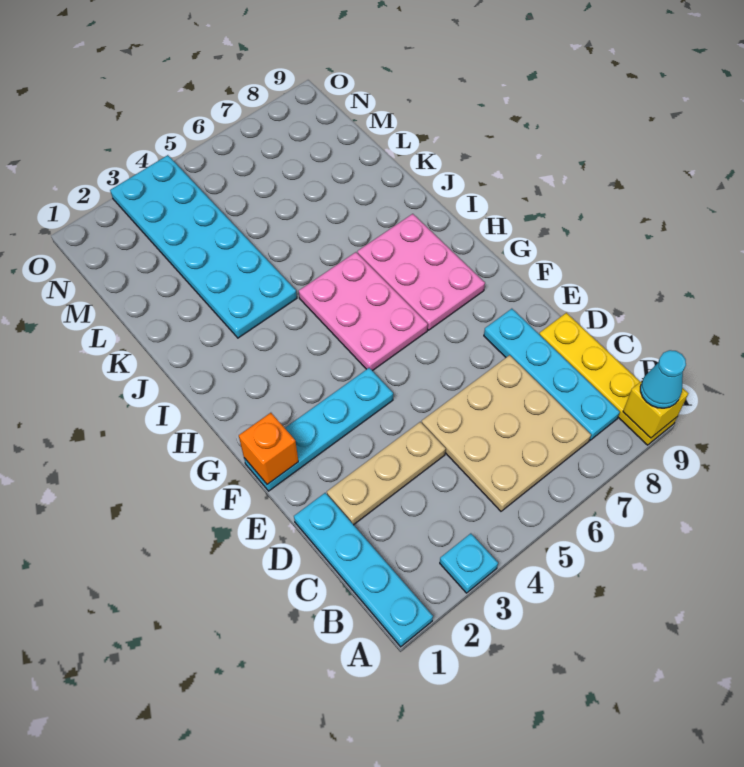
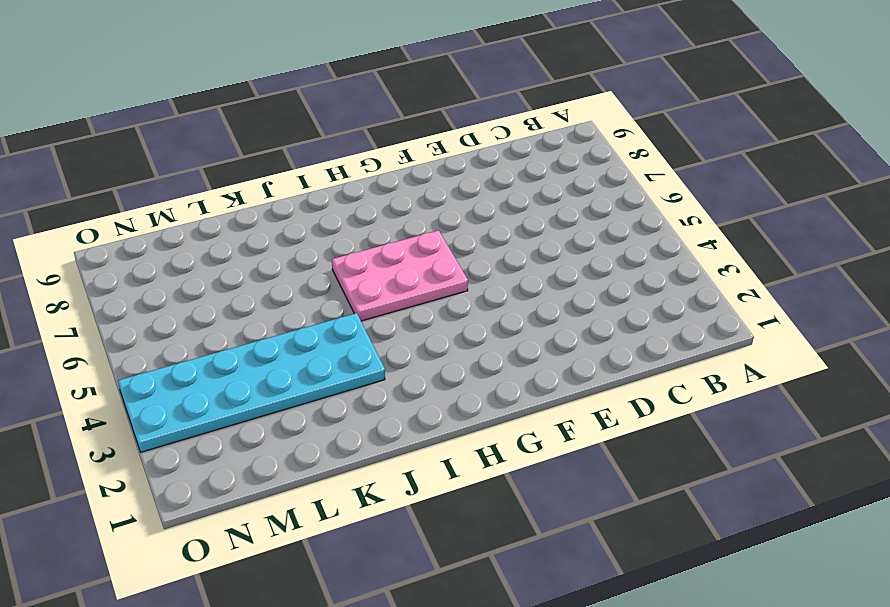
none -> cyan plate A1:D1 level 1
none -> cyan plate A3 level 1
none -> yellow plate A9:D9 level 1

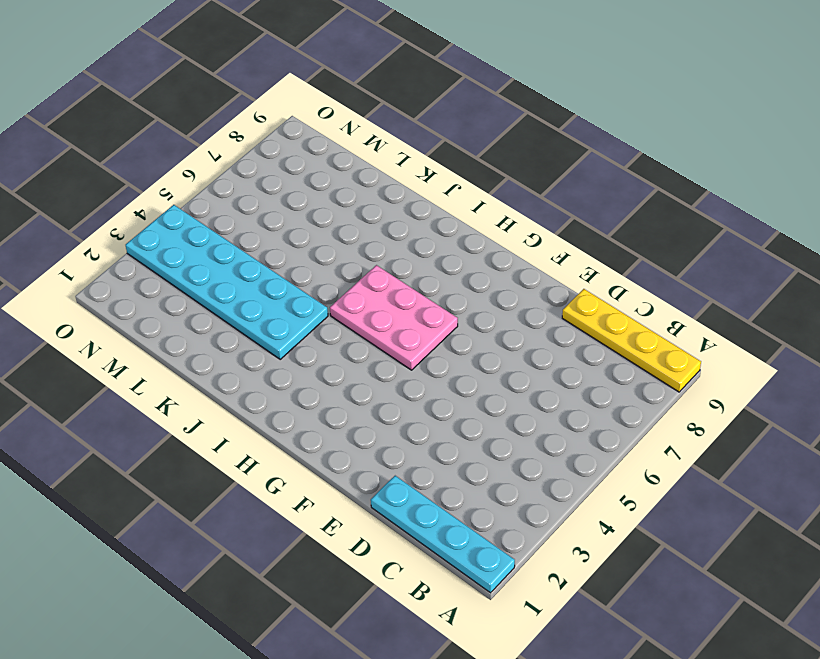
none -> cyan plate A3 level 1
none -> tan plate B5:D7 level 1
none -> cyan plate B8:E8 level 1

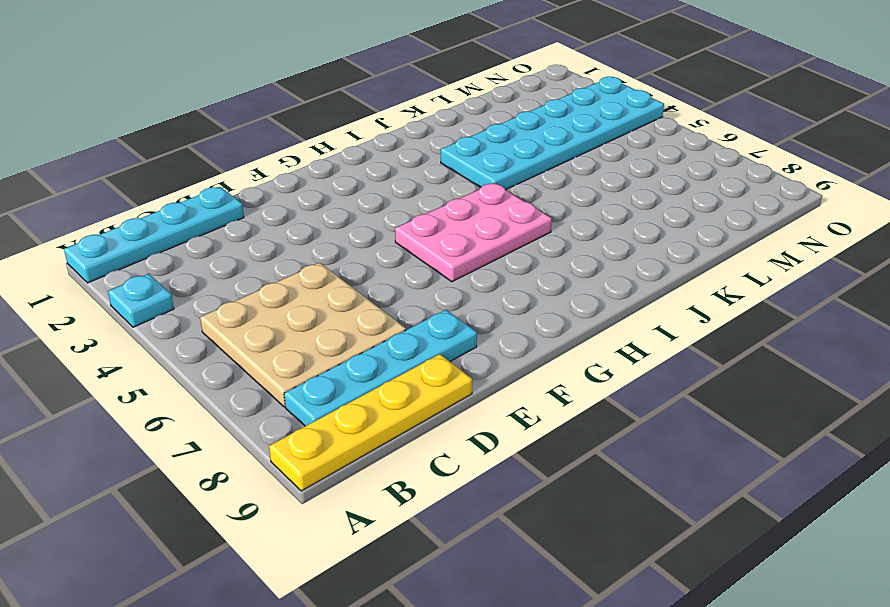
none -> tan plate D2:D4 level 1
none -> cyan plate F1:F4 level 1
none -> pink plate G7:I8 level 1

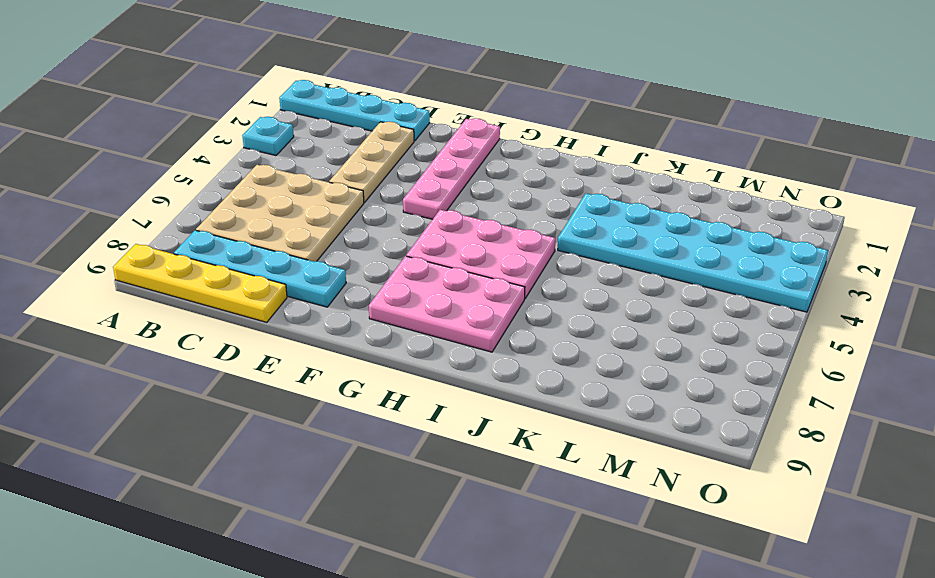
pink plate F1:F4 level 1 -> cyan plate F1:F4 level 1
none -> yellow brick A9 level 2
none -> orange brick F1 level 2
none -> cyan cone A9 level 3

